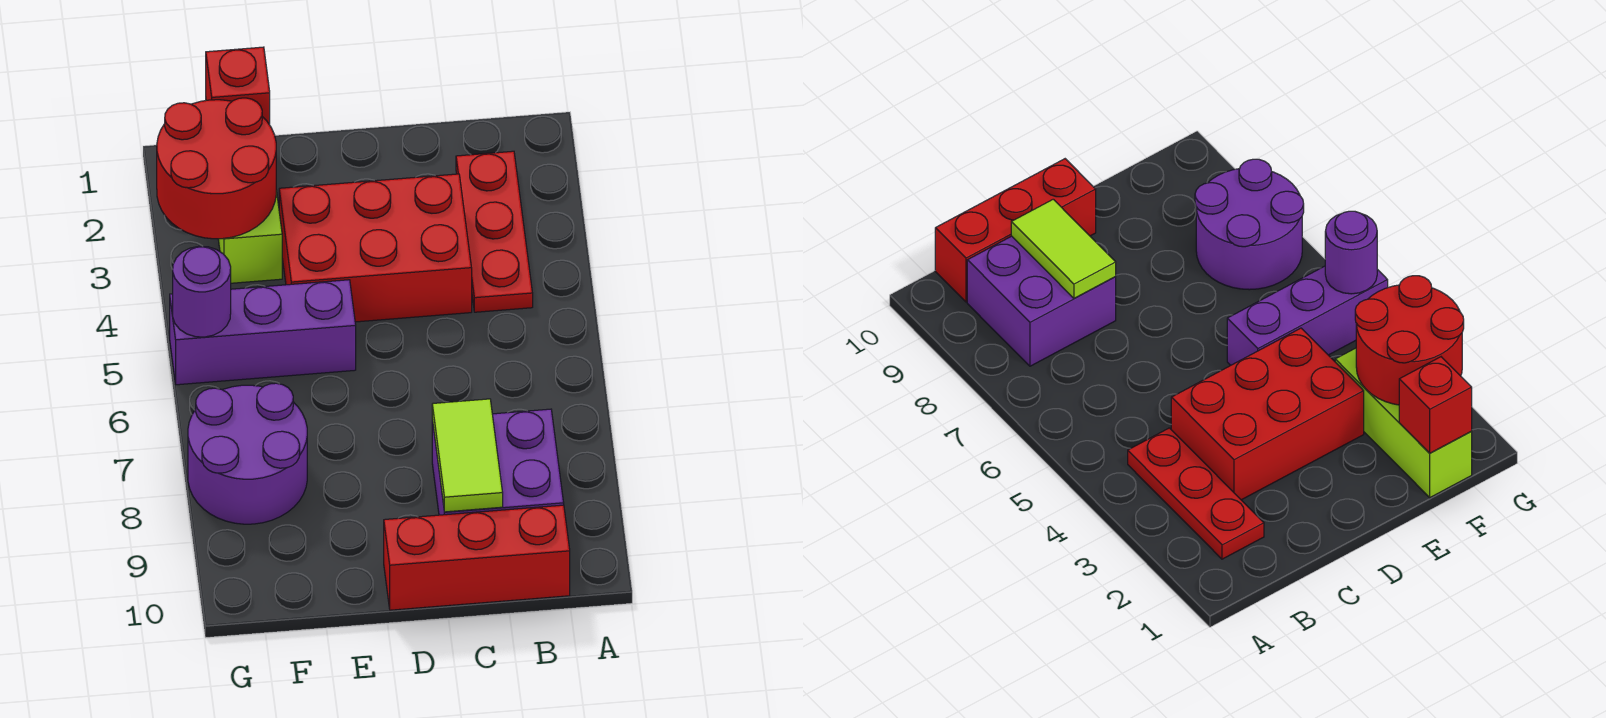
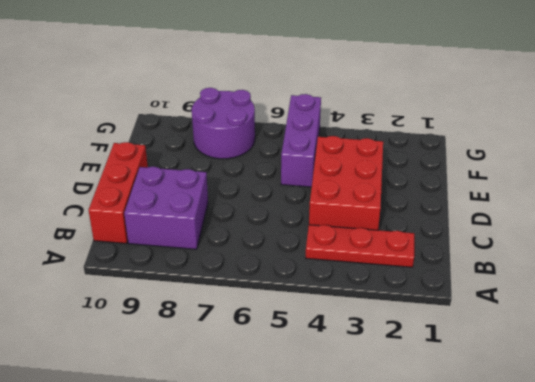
none -> lime brick F1:F3 level 1
none -> lime tile C8:C9 level 2

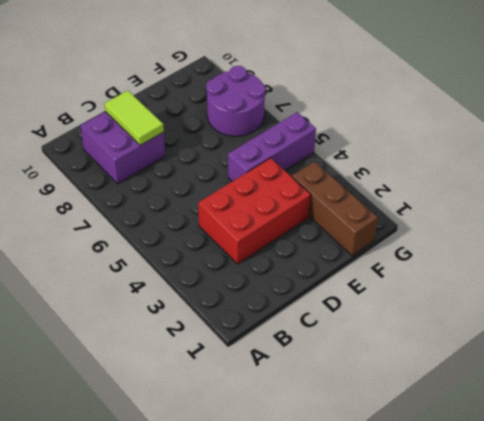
brown brick F1:F3 level 1 -> lime brick F1:F3 level 1
none -> red plate B2:B4 level 1
none -> red brick B10:D10 level 1

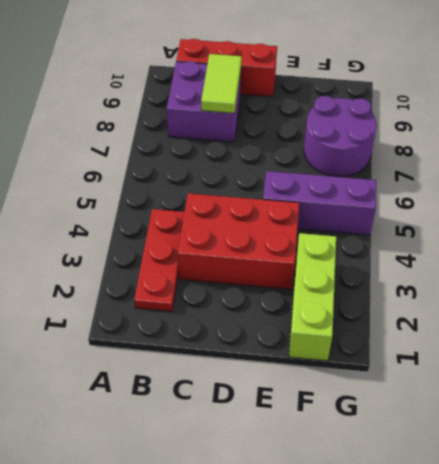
none -> red brick F1 level 2
none -> red round brick F2:G3 level 2

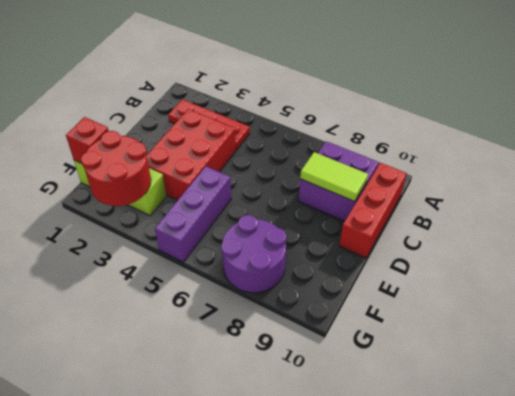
none -> purple round brick G5 level 2

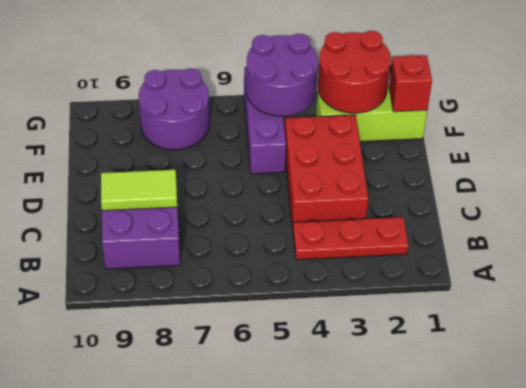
purple round brick F4:G5 level 2 -> purple round brick G5 level 2
none -> red brick B10:D10 level 1

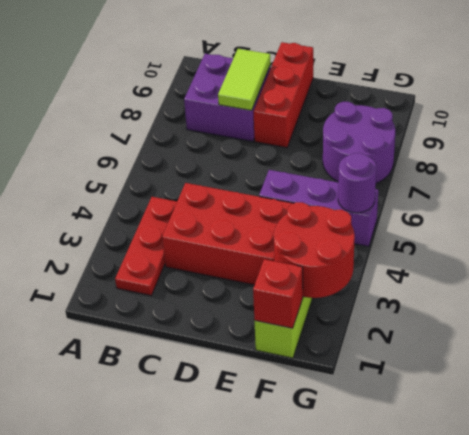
red brick D8:D10 level 1 -> red brick B10:D10 level 1

